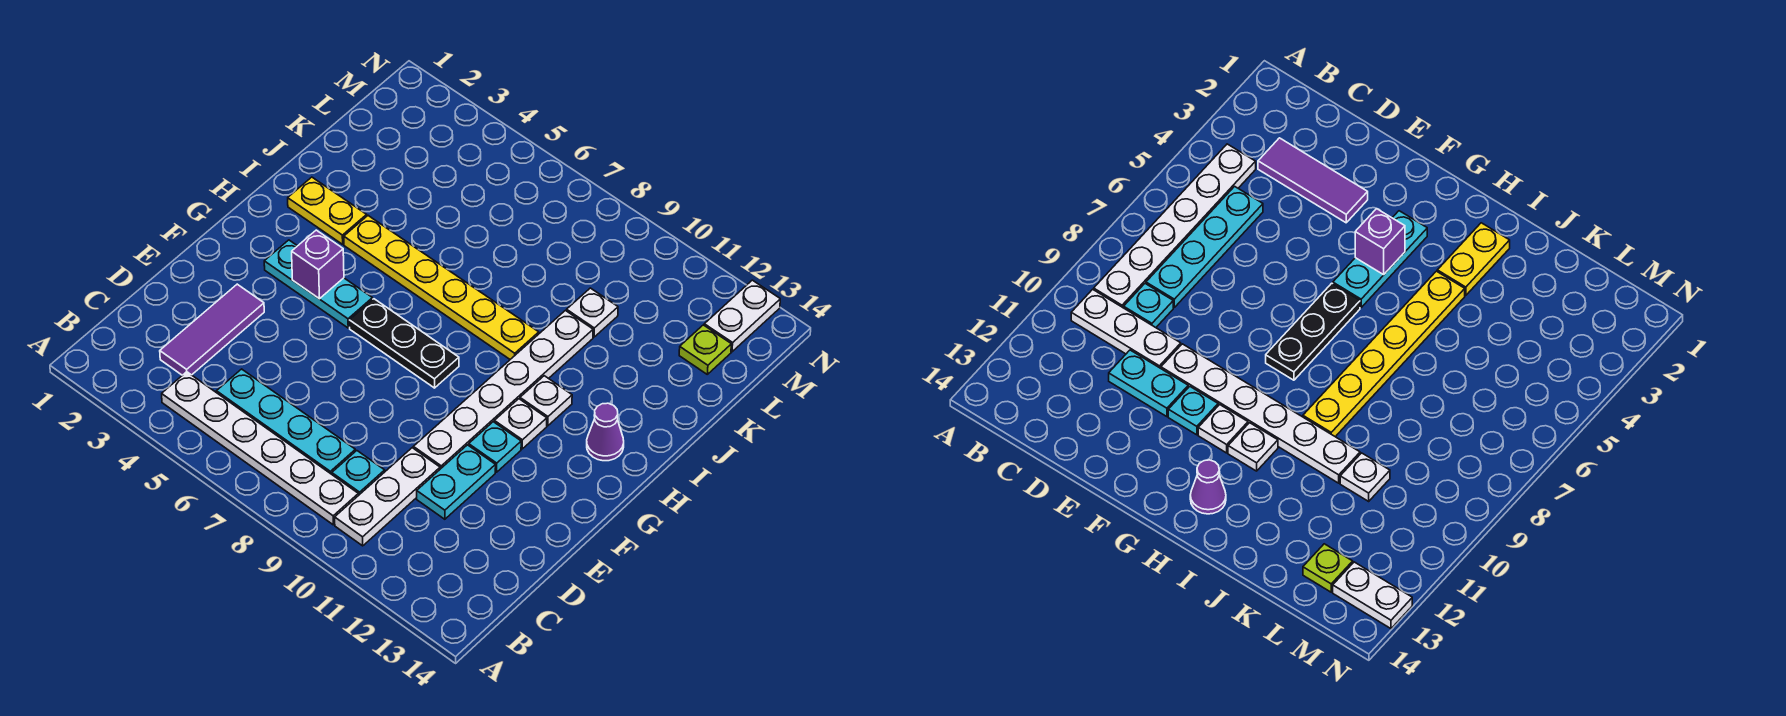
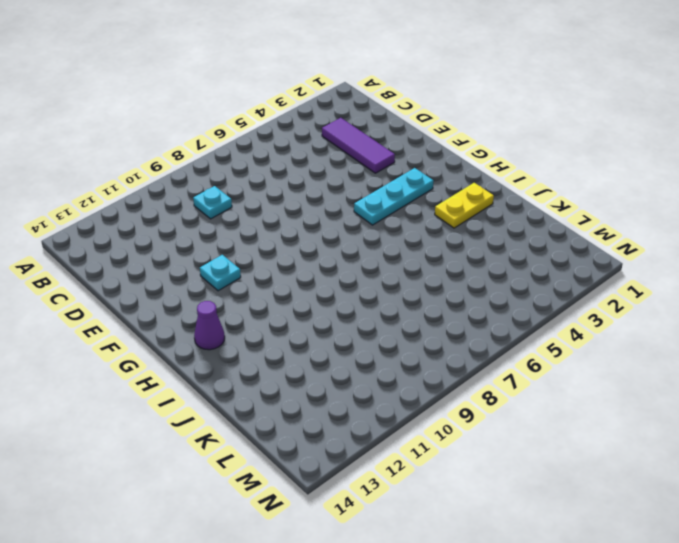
none -> white plate B4:B9 level 1
none -> white plate B10:D10 level 1
none -> cyan plate C5:C8 level 1

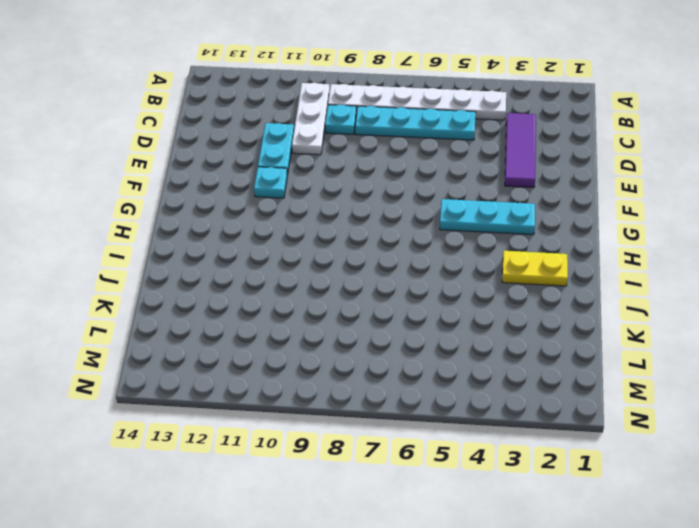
none -> white plate E10:J10 level 1
none -> black plate G6:G8 level 1
none -> white plate G11 level 1

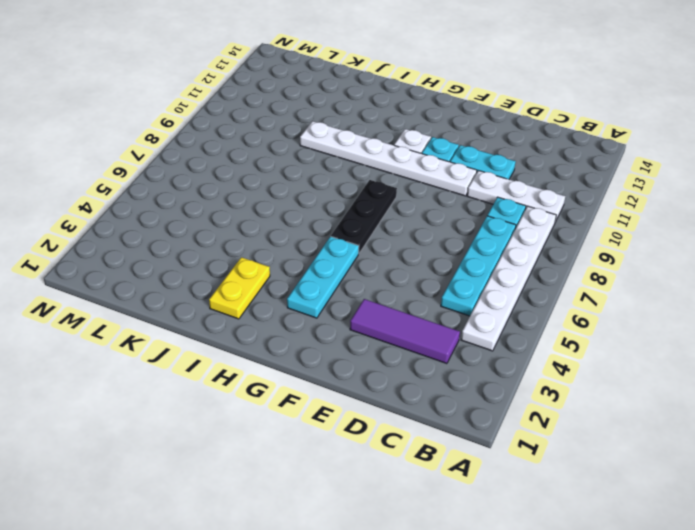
none -> white plate H11 level 1
none -> purple cone H13 level 1
none -> yellow plate I4:I9 level 1

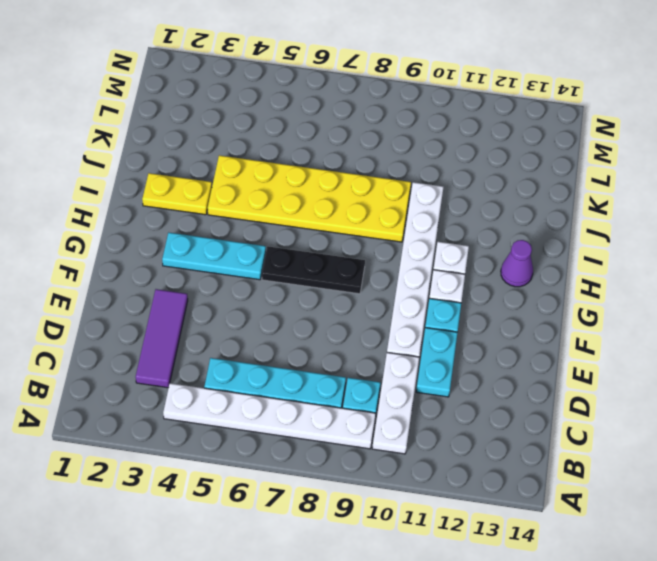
yellow plate I4:J9 level 1 -> yellow plate I4:I9 level 1
none -> white plate K10 level 1
none -> lime plate L13 level 1
none -> white plate M13:N13 level 1

